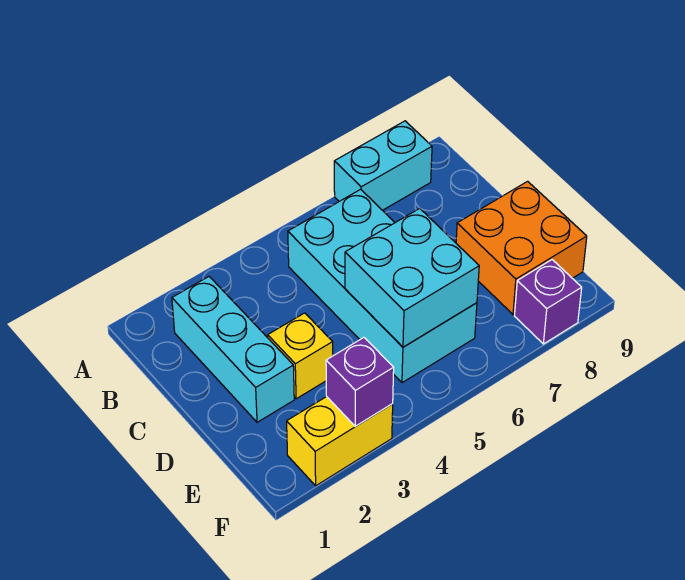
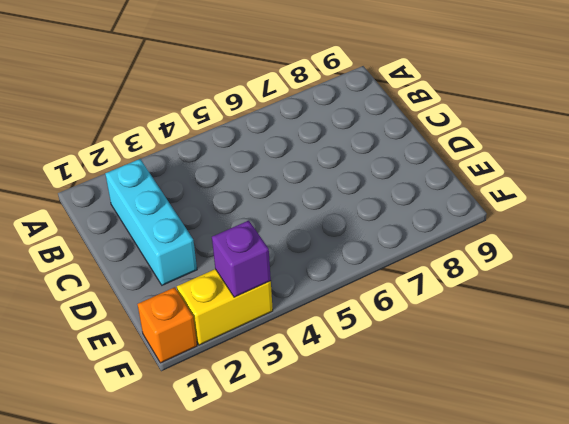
orange brick F1 level 1 -> none
none -> cyan brick A7:A8 level 1
none -> cyan brick B5:E6 level 1

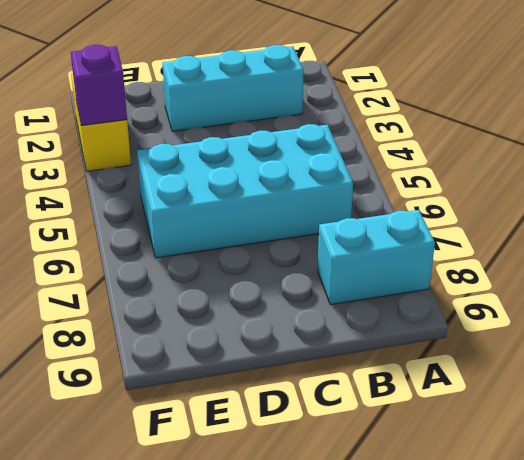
cyan brick A8:B8 level 1 -> cyan brick A7:A8 level 1
none -> yellow brick D3 level 1
none -> orange brick D8:E9 level 1

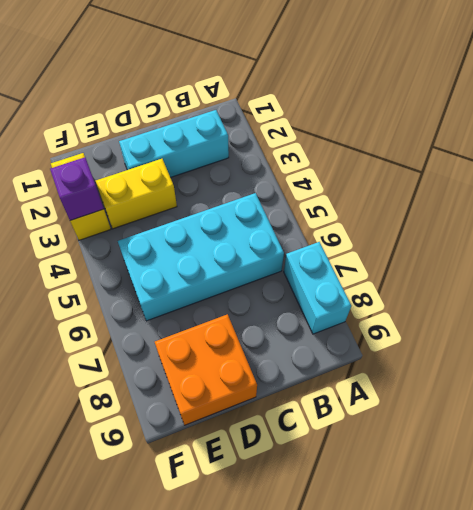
yellow brick D3:E3 level 1 -> yellow brick D3 level 1
none -> purple brick F8 level 1
none -> cyan brick D5:E6 level 2

